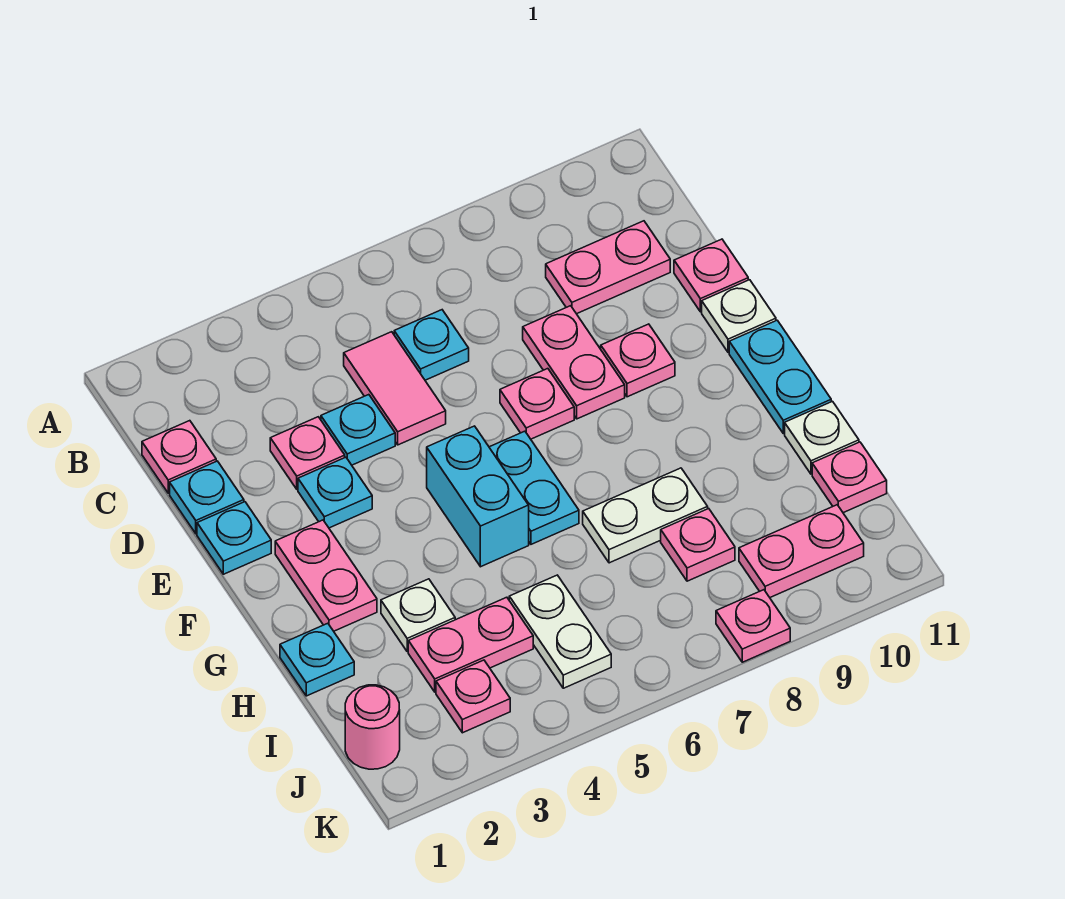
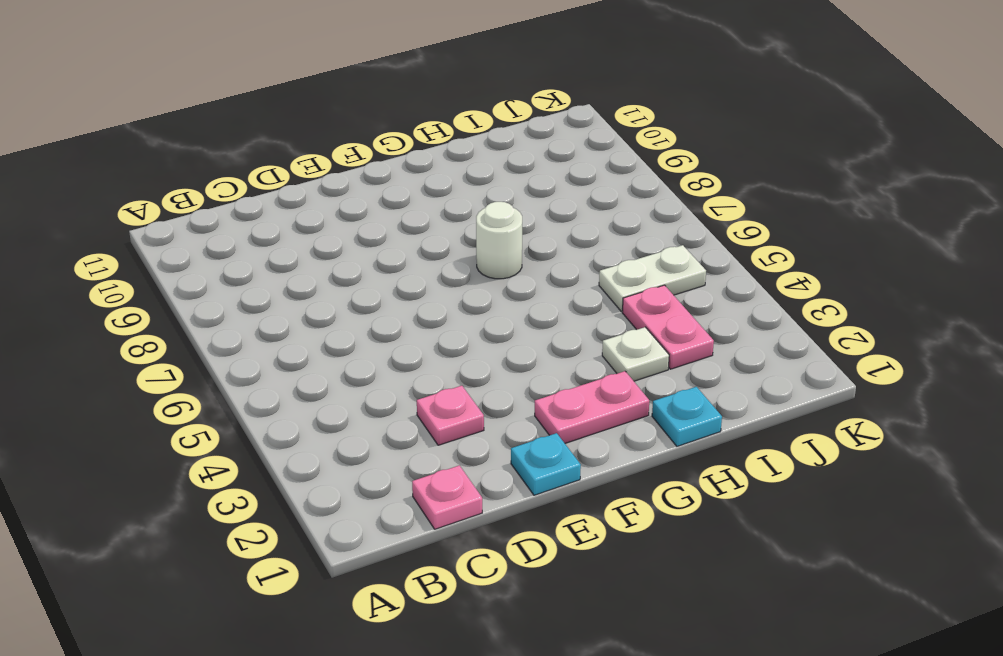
white round brick G7 level 1 -> none
none -> pink tile C5:D5 level 1
none -> cyan plate C6 level 1
none -> pink plate C9:C10 level 1
none -> cyan plate D1 level 1

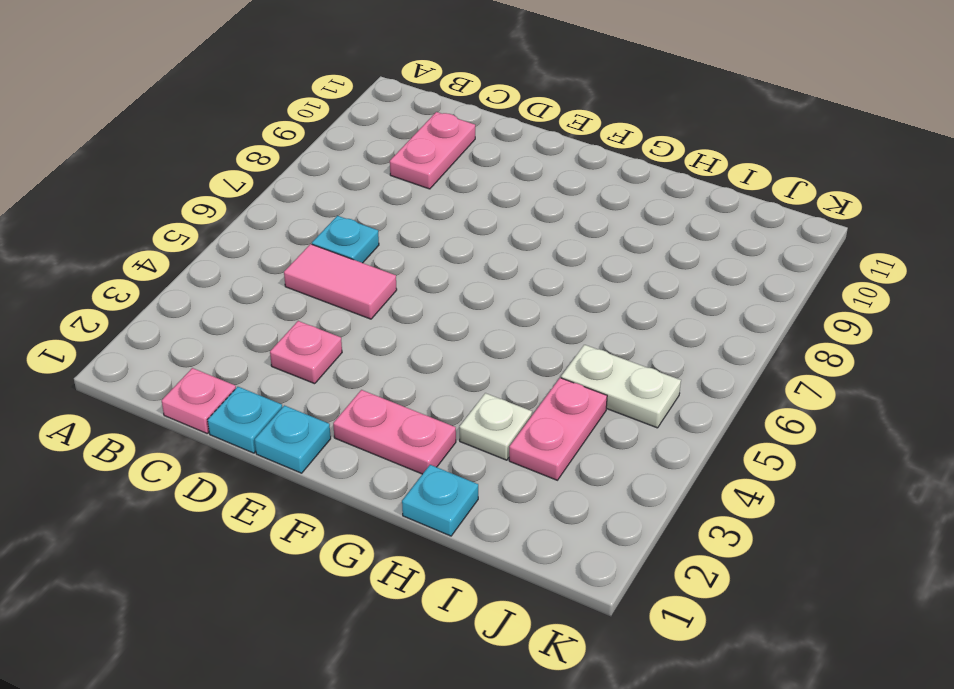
none -> cyan plate D4 level 1
none -> pink plate D8:E8 level 1
none -> pink plate D11 level 1
none -> cyan plate E3 level 1

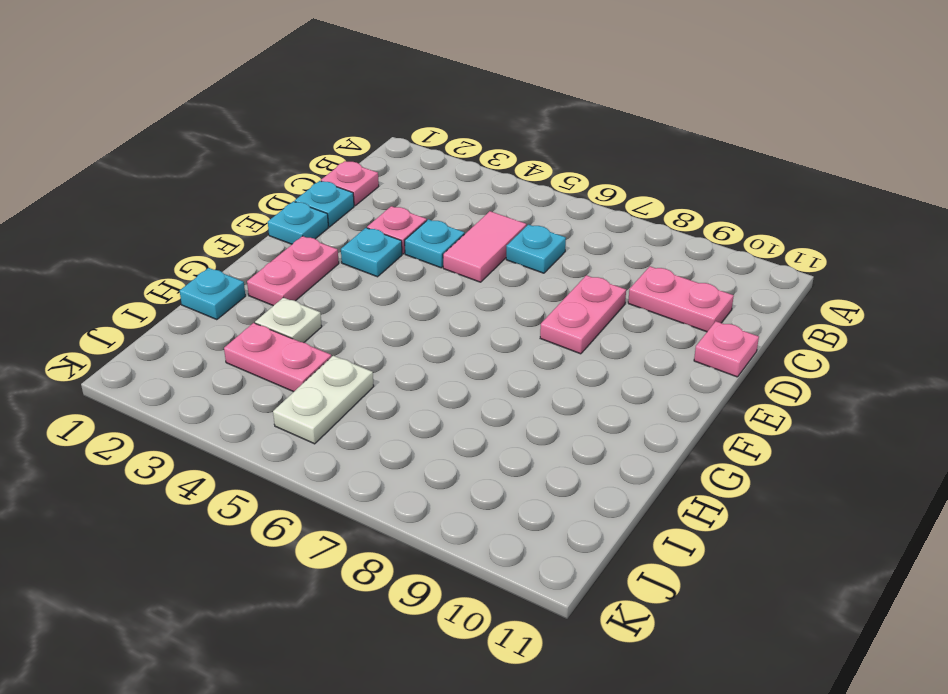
none -> pink plate E7 level 1
none -> pink plate E9 level 1
none -> white plate E11 level 1
none -> cyan brick F5:G5 level 1

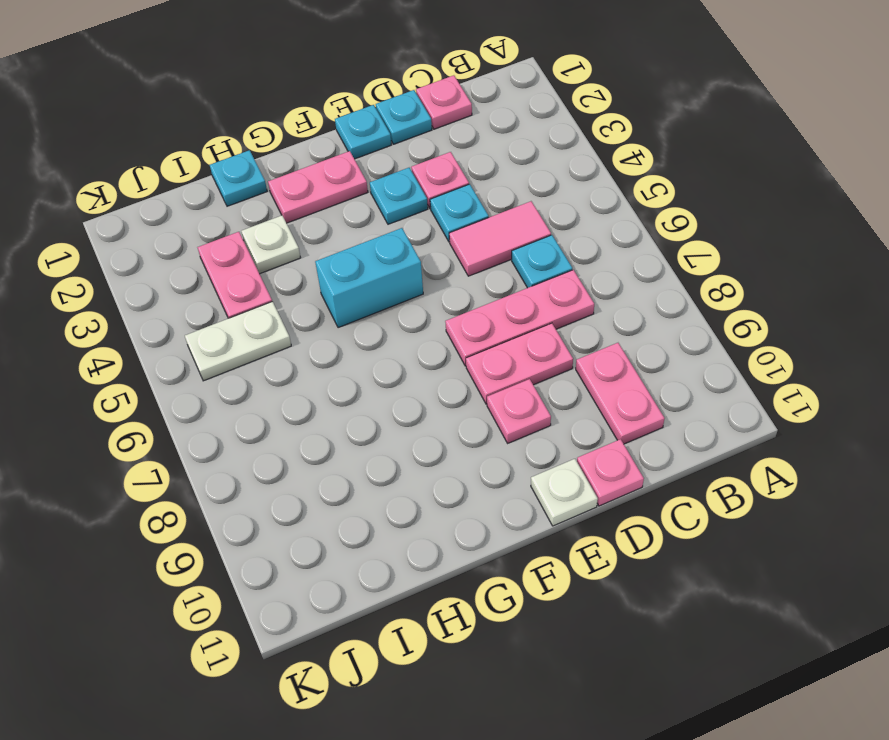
pink plate C7:E7 level 1 -> pink plate E7 level 1
none -> cyan plate F6:G6 level 1
none -> cyan plate F11:G11 level 1
none -> white plate H7:H8 level 1
none -> white plate H11 level 1

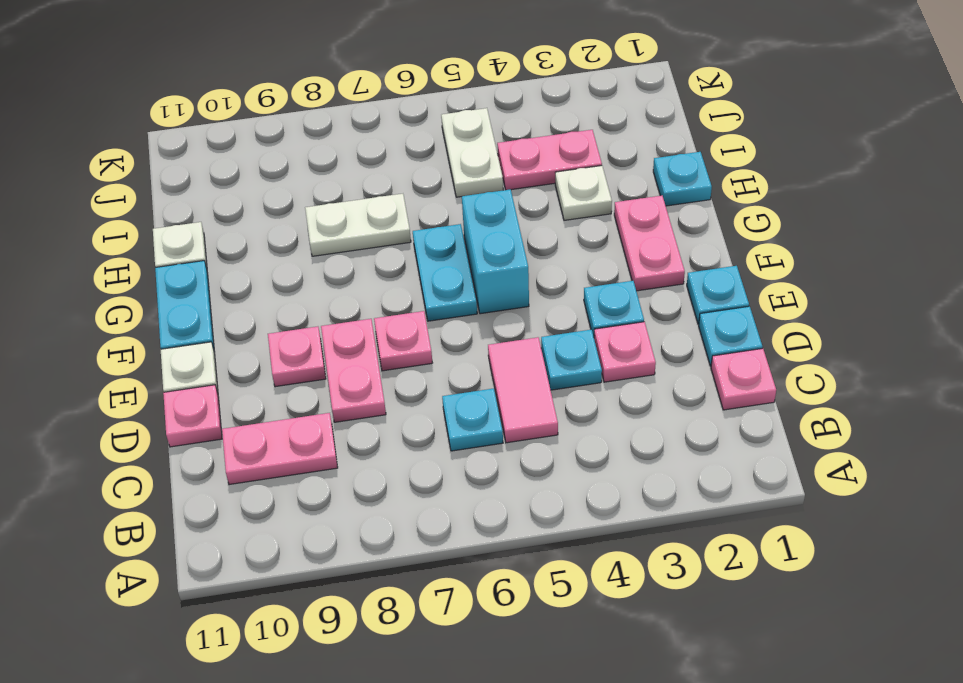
none -> pink plate I8 level 1
none -> pink plate I11 level 1
none -> pink round brick J1 level 1
none -> pink plate J3 level 1

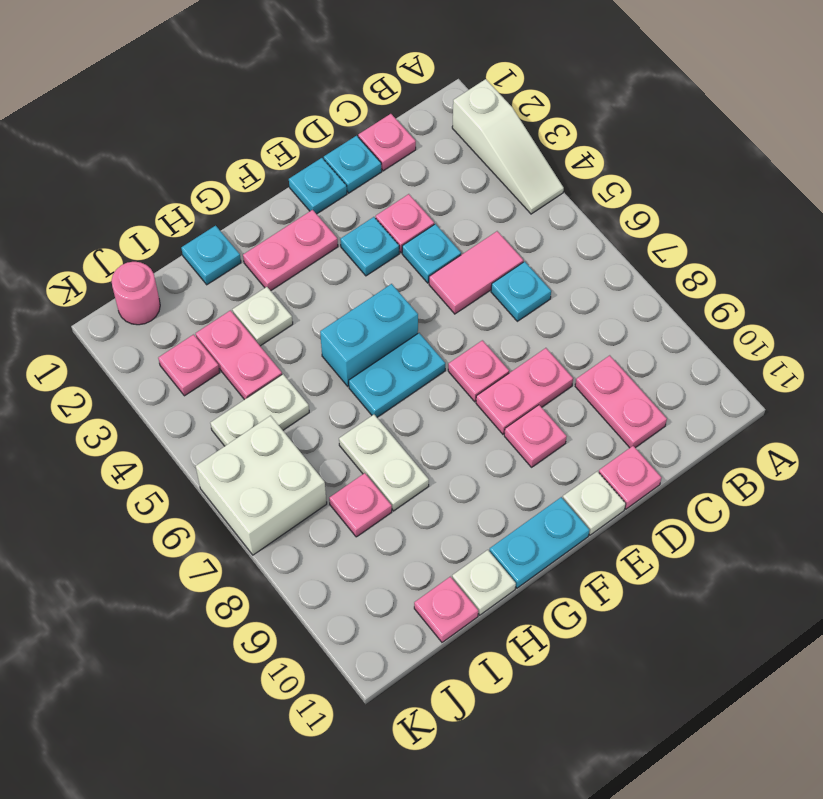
white slope A2:A4 level 1 top 2 -> none
white brick J6:K7 level 1 -> none
none -> pink plate J9:J10 level 1
none -> pink plate K8 level 1

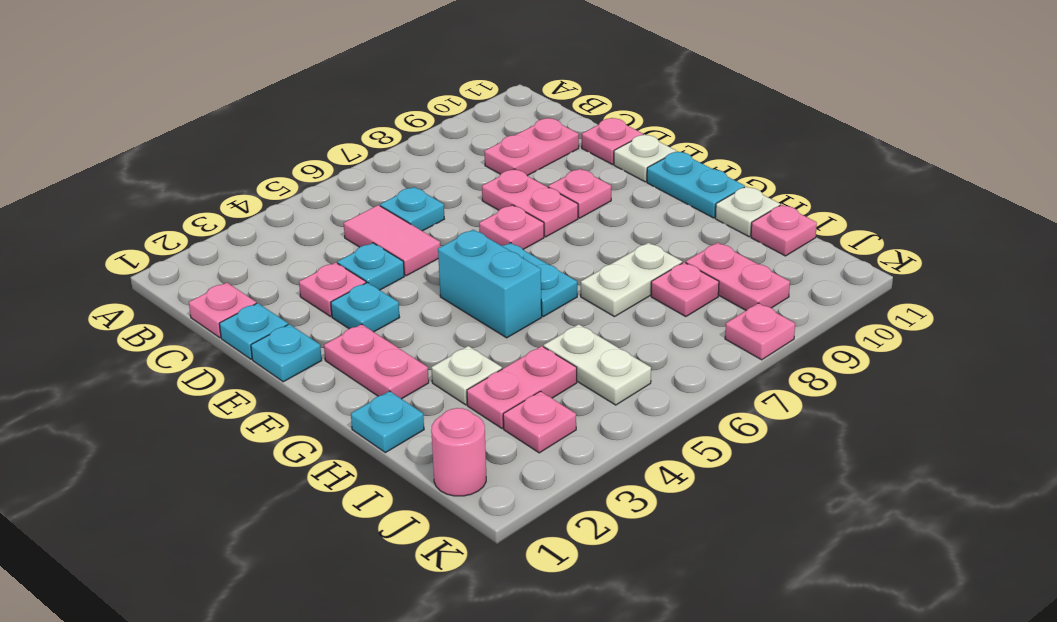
pink plate I9:J9 level 1 -> pink plate J9:J10 level 1

